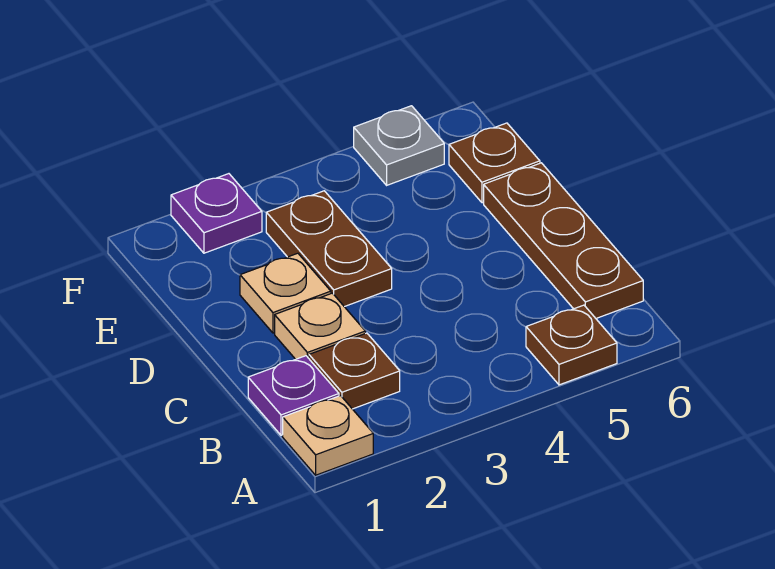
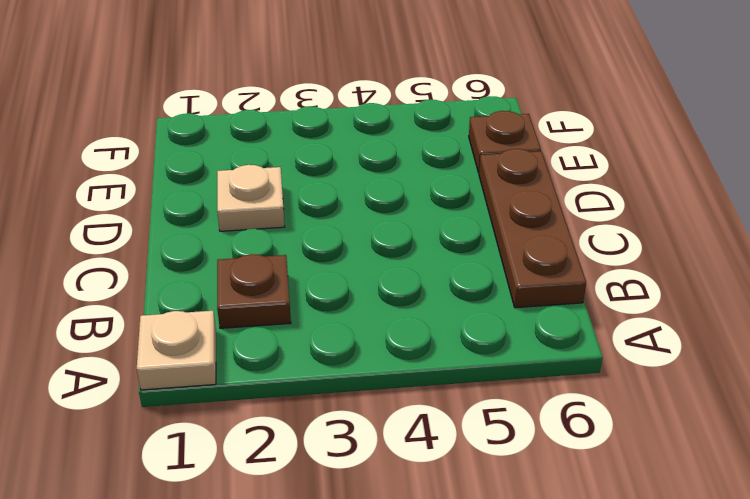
none -> brown plate A5 level 1
none -> purple plate B1 level 1

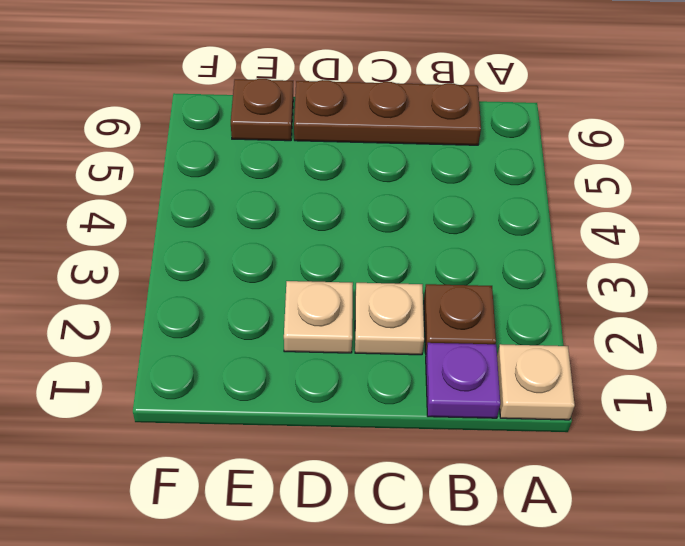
none -> brown plate A5 level 1
none -> brown plate D3:E3 level 1

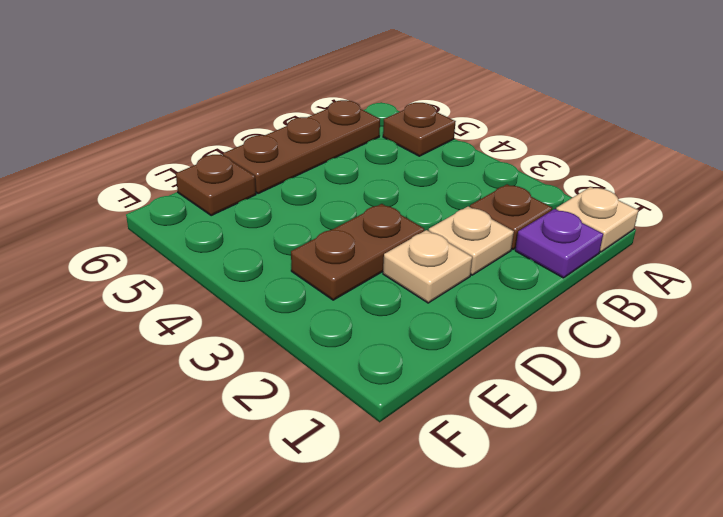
none -> purple plate F2 level 1
none -> grey plate F5 level 1

